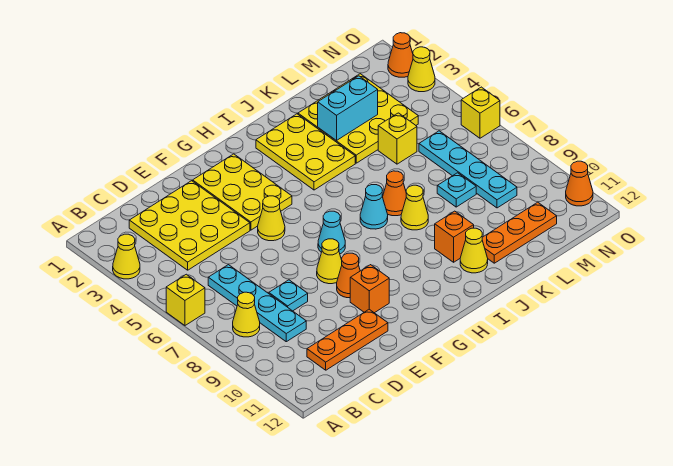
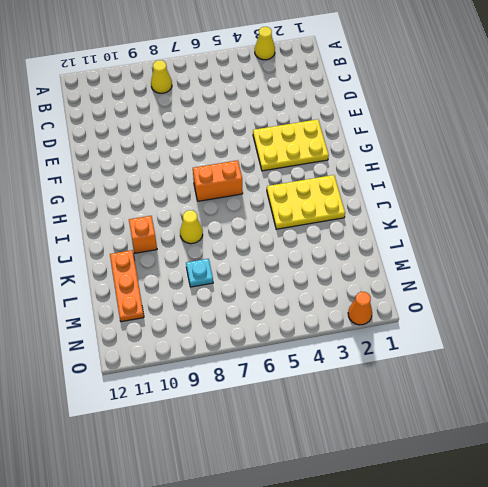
orange brick H6:H7 level 1 -> none
none -> yellow brick A6 level 1
none -> yellow plate C2:E4 level 1
none -> cyan plate C6:C9 level 1

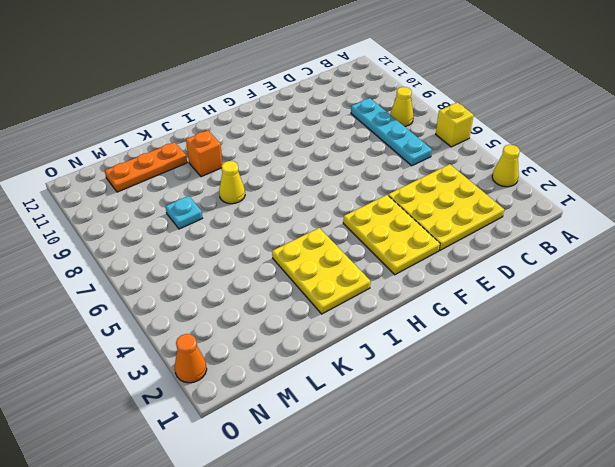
none -> orange plate C11:E11 level 1
none -> cyan plate D8 level 1
none -> yellow cone F5 level 1

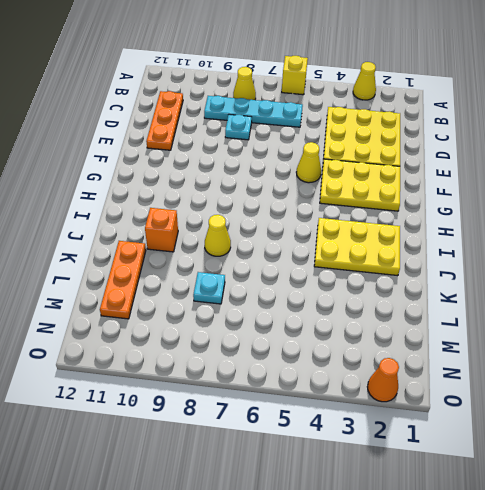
none -> yellow cone F8 level 1
none -> orange cone F9 level 1
none -> orange brick F10 level 1

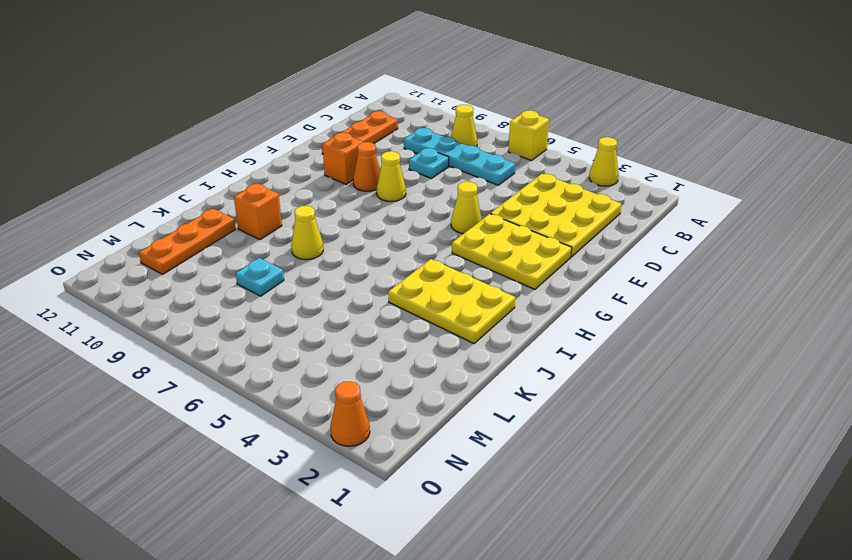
none -> cyan cone G7 level 1
none -> cyan cone I7 level 1
none -> orange cone J7 level 1

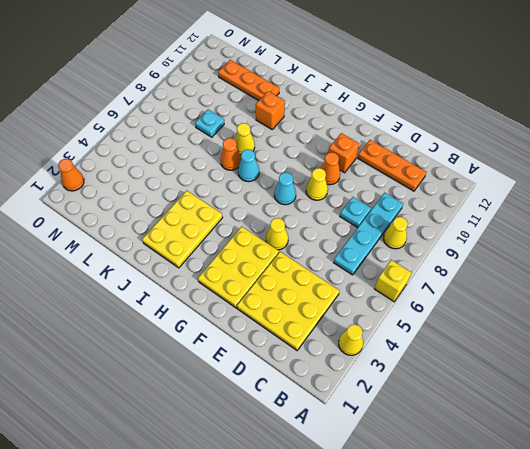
none -> yellow cone J11 level 1
none -> yellow plate K2:M4 level 1
none -> yellow brick L5 level 1

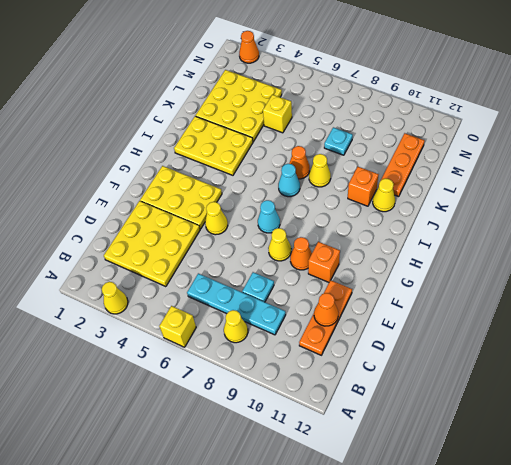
orange cone D11 level 2 -> orange cone O11 level 1
none -> cyan plate M6:M9 level 1
none -> yellow cone O3 level 1
none -> yellow brick O6 level 1

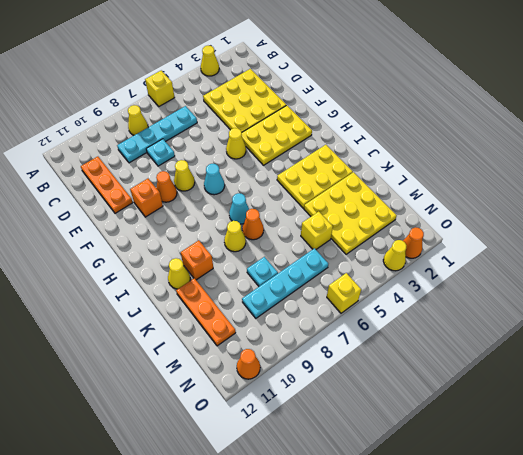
none -> cyan brick K3:L3 level 2

